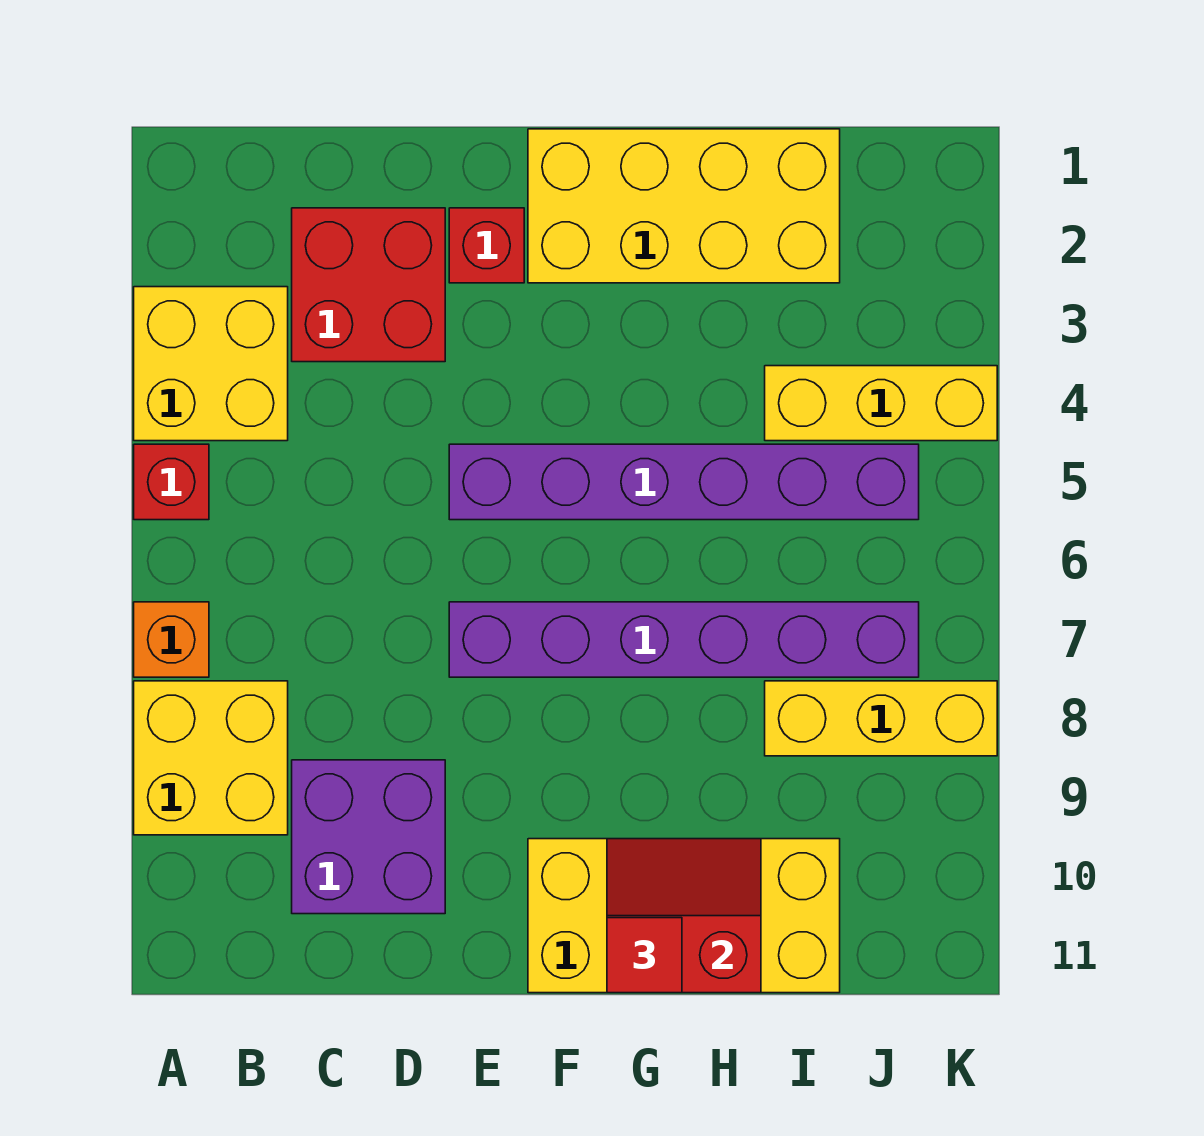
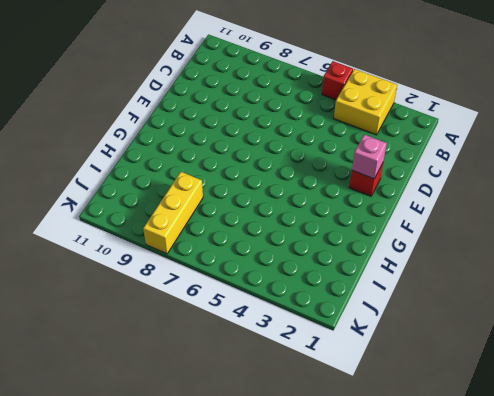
pink brick E2 level 2 -> none
none -> orange brick A7 level 1
none -> yellow brick A8:B9 level 1
none -> red brick C2:D3 level 1

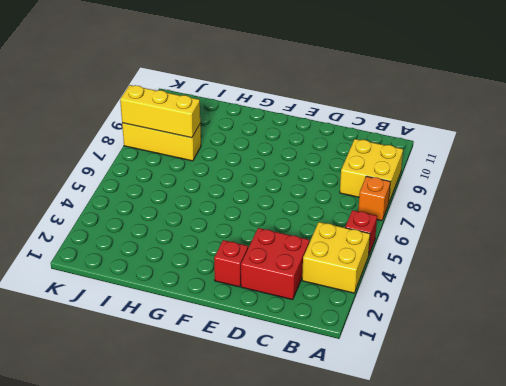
yellow brick I8:K8 level 2 -> yellow brick I4:K4 level 1
none -> purple brick C9:D10 level 1
none -> purple brick E5:J5 level 1
none -> purple brick E7:J7 level 1

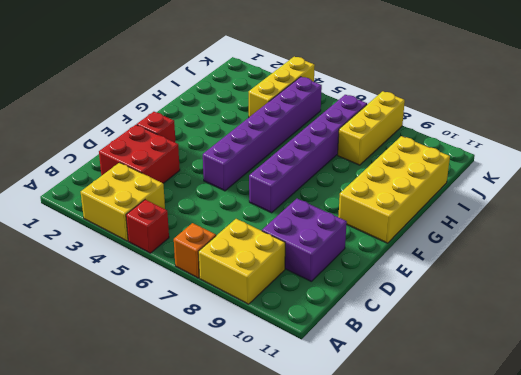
none -> yellow brick F1:I2 level 1
none -> red slope G10:H11 level 2 top 11
none -> red tile G11 level 3

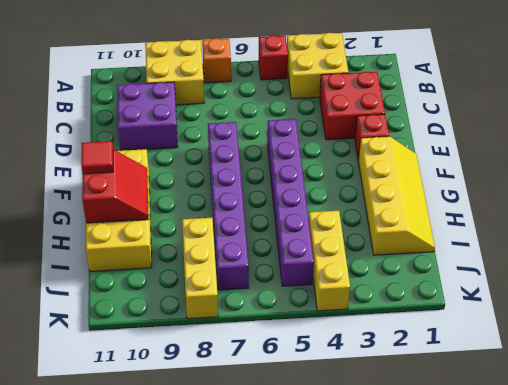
yellow slope F1:I2 level 1 top 2 -> yellow brick F1:I2 level 1

